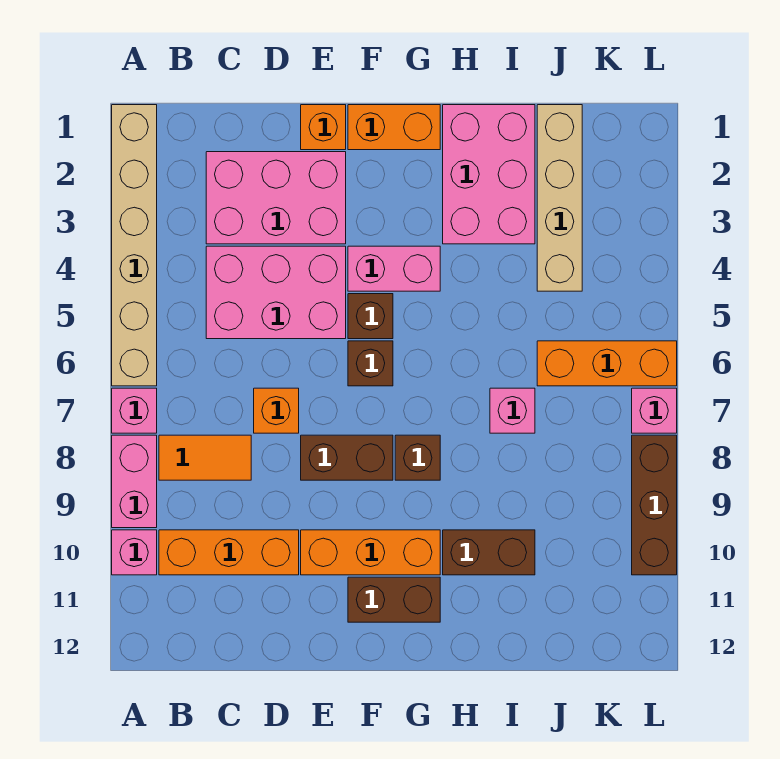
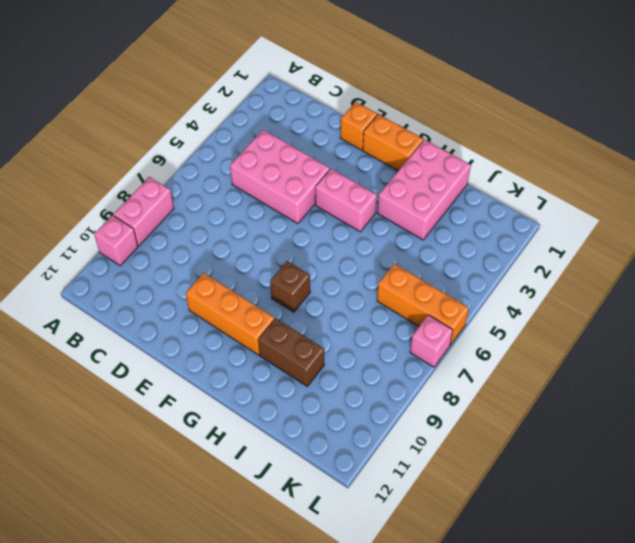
none -> tan brick A1:A6 level 1
none -> pink brick A7 level 1
none -> orange tile B8:C8 level 1

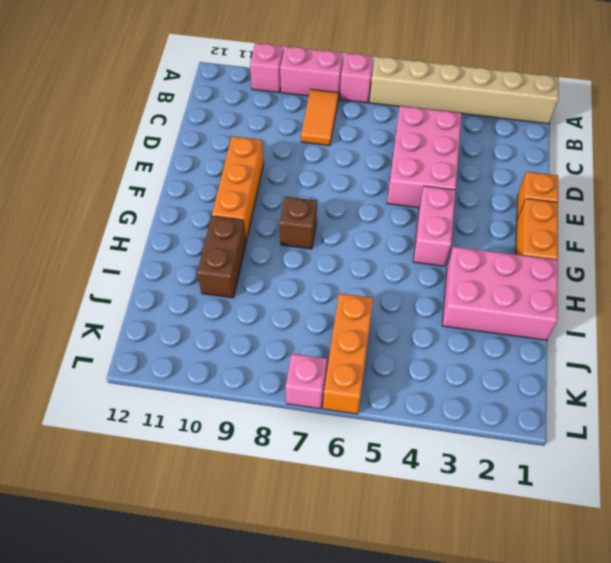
none -> orange brick B10:D10 level 1
none -> pink brick C2:E3 level 1
none -> orange brick D7 level 1

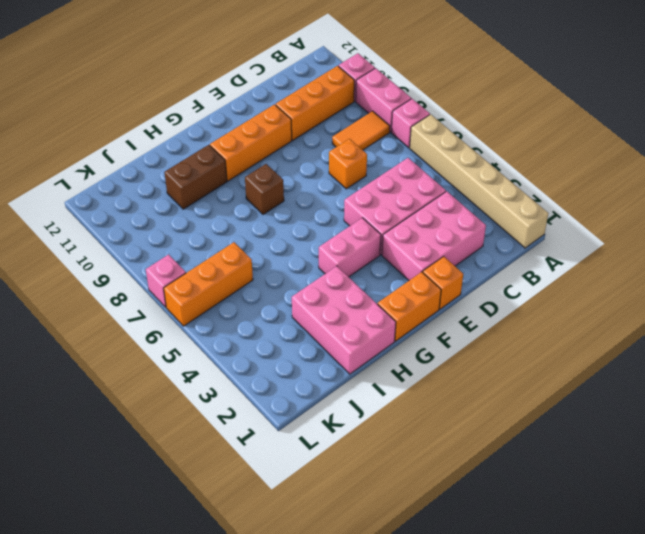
none -> brown brick E8:F8 level 1
none -> brown brick F5 level 1
none -> brown brick F6 level 1

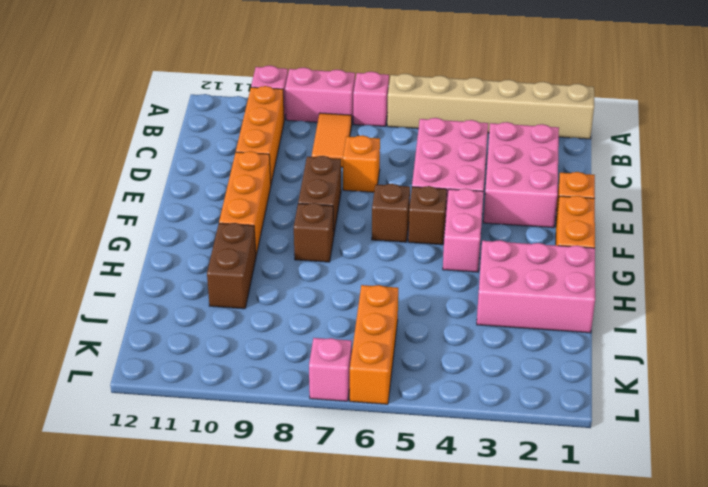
none -> brown brick F11:G11 level 1
none -> pink brick I7 level 1
none -> tan brick J1:J4 level 1

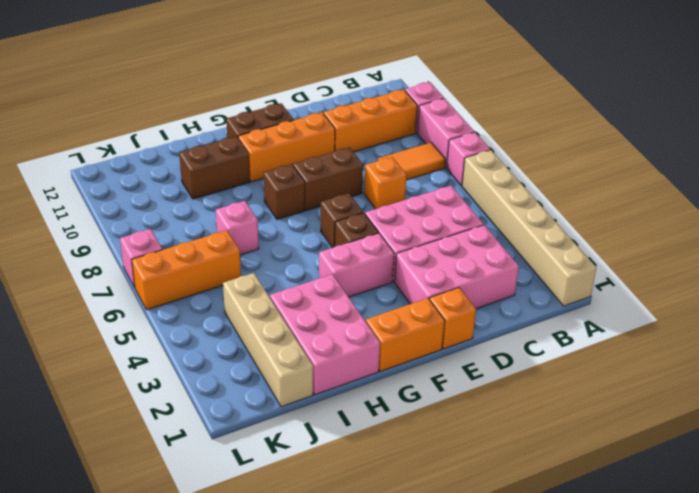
none -> brown brick L8:L10 level 1

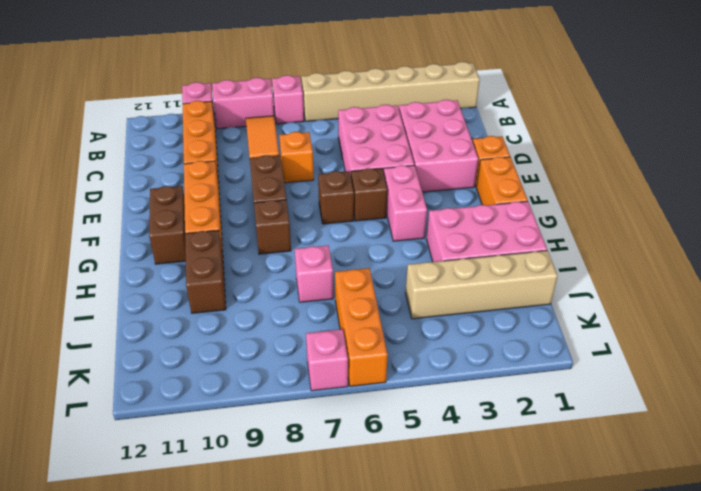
none -> brown brick L8:L10 level 1

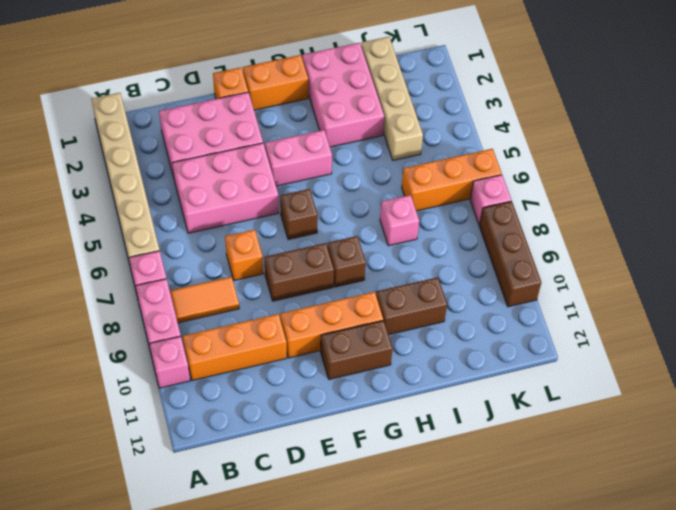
none -> brown brick F5 level 1

